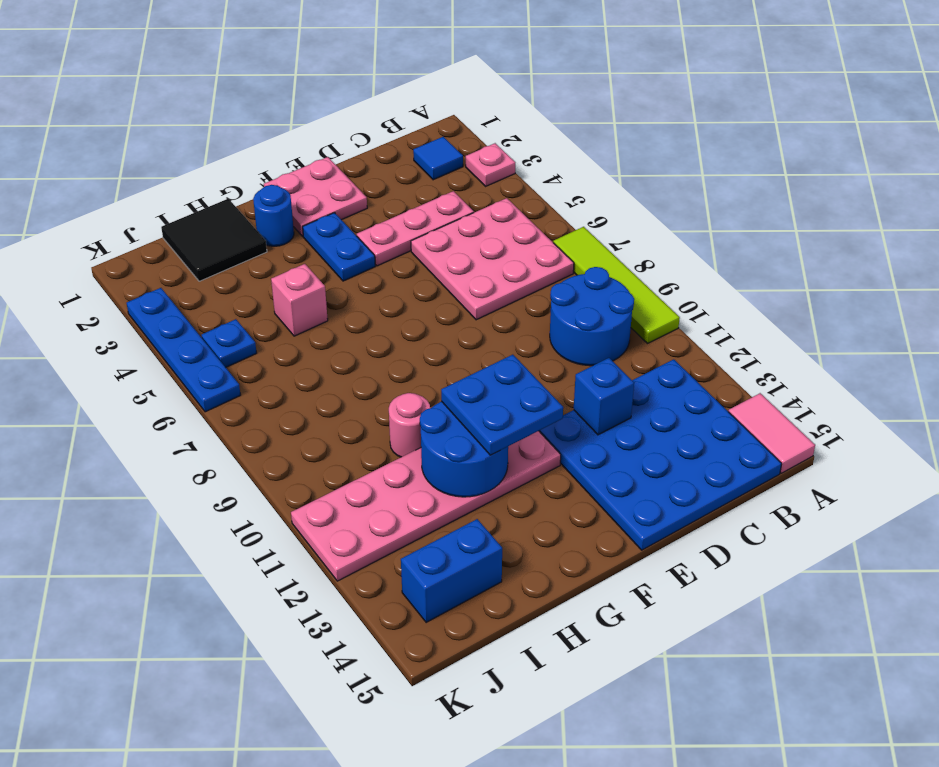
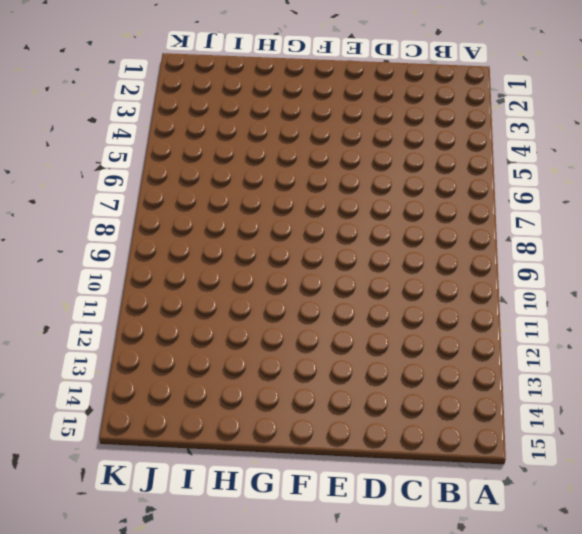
none -> pink plate A3 level 1
none -> lime tile A7:A10 level 1
none -> pink tile A14:A15 level 1

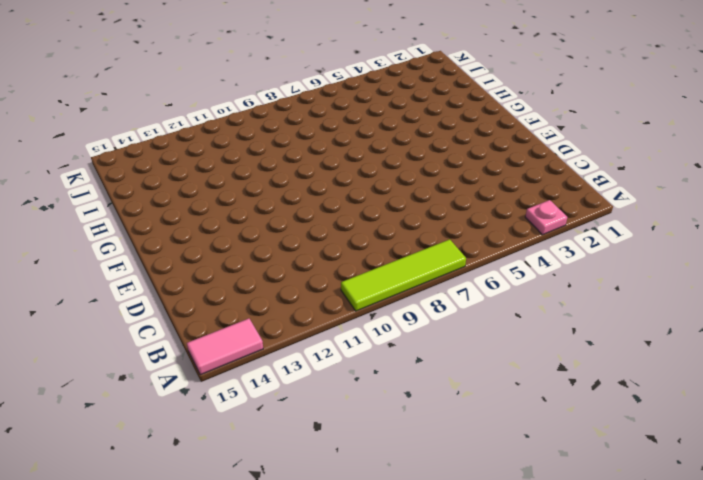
none -> blue tile B2 level 1
none -> pink plate B5:D7 level 1
none -> blue round brick B9:C10 level 1

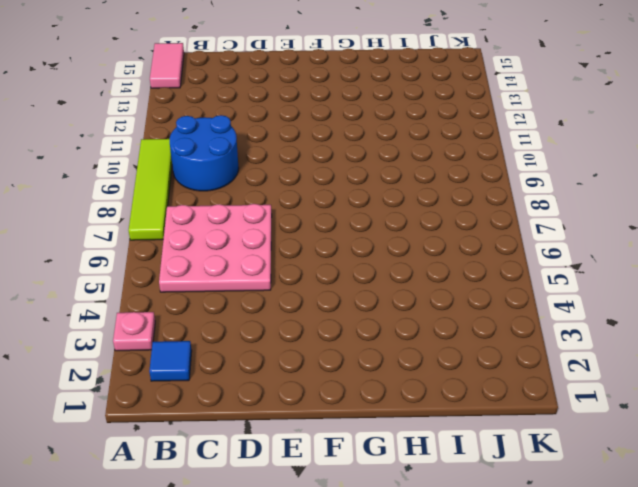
none -> blue plate B12:E15 level 1
none -> pink plate C4:E4 level 1
none -> pink plate E1:F2 level 1

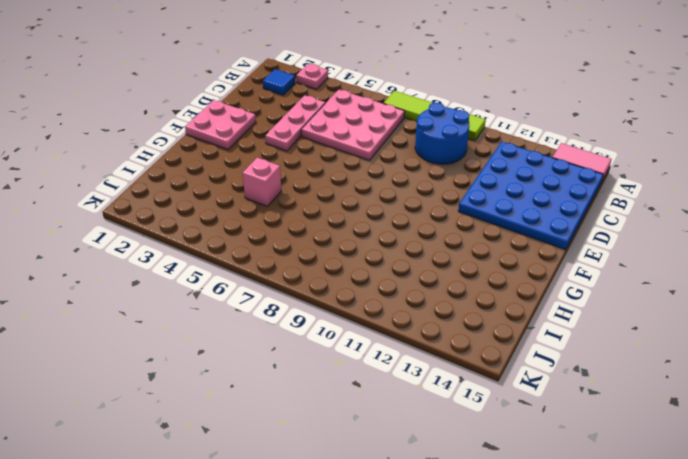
none -> blue plate F3:F4 level 1
none -> pink plate F11:K12 level 1
none -> blue round brick G2 level 1

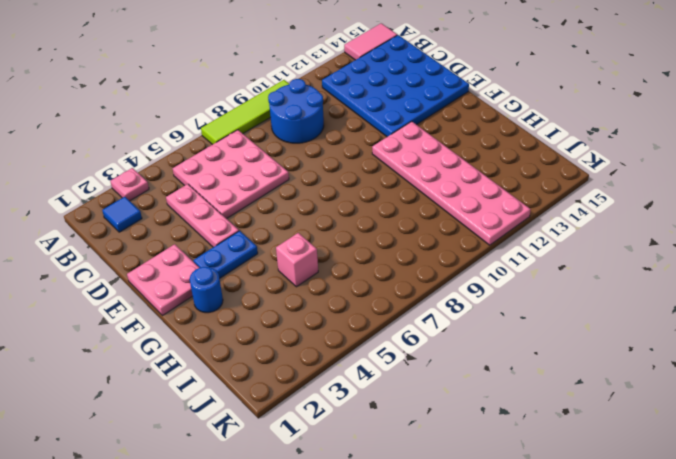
none -> black tile H1:I2 level 1
none -> pink round brick H10 level 1
none -> blue brick I14:J14 level 1

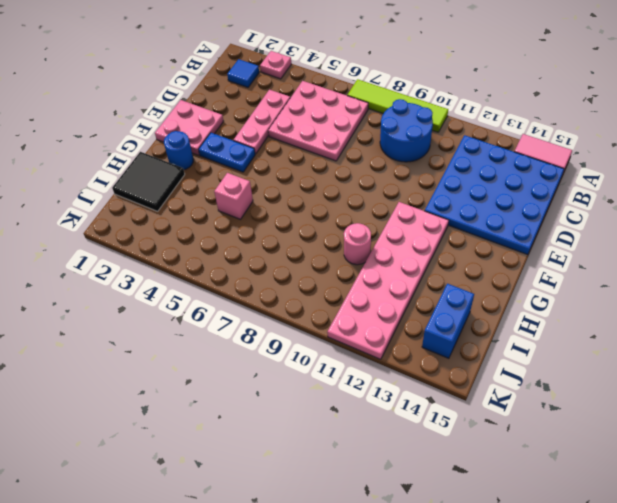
none -> blue plate J5 level 1
none -> blue plate K3:K6 level 1
none -> blue brick D12 level 2

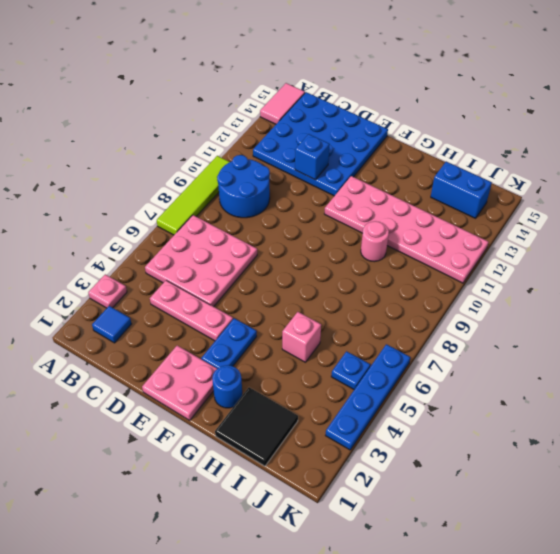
none -> blue round brick G11:H12 level 2
none -> blue plate F11:G12 level 3

